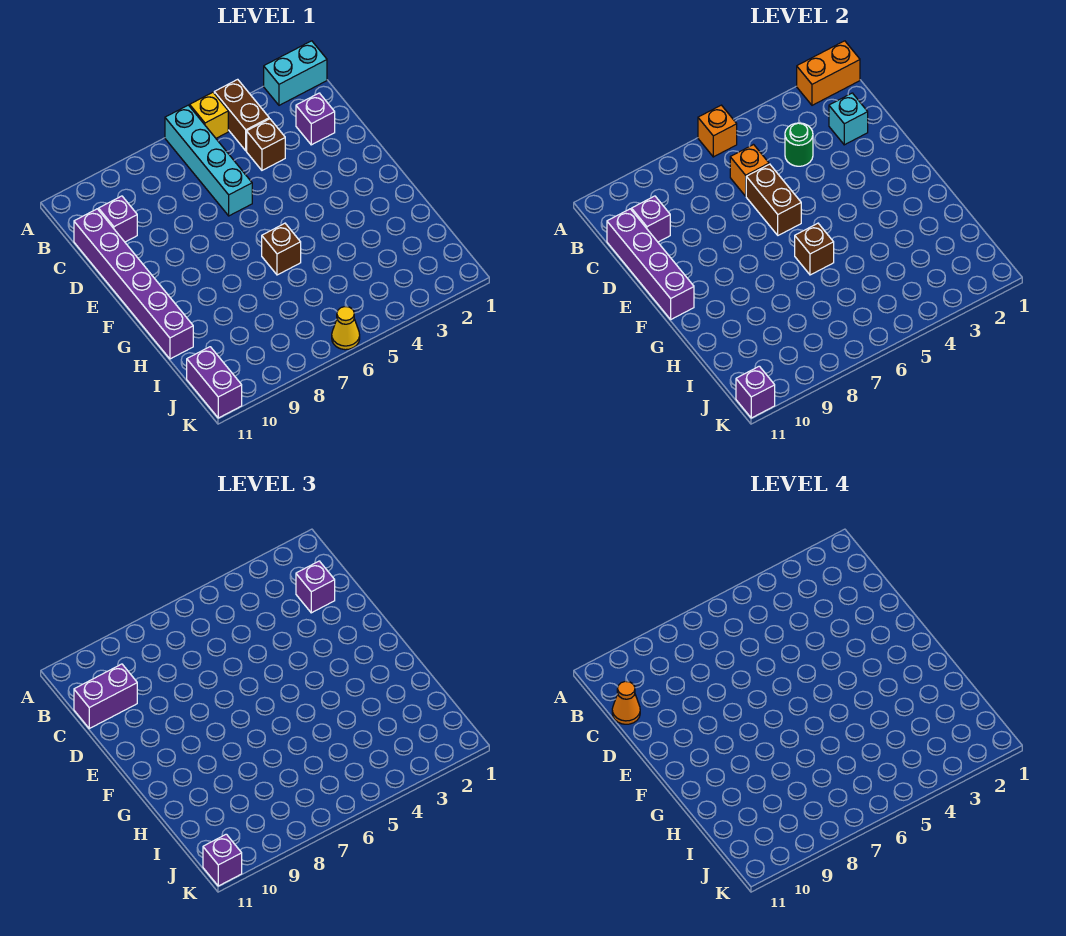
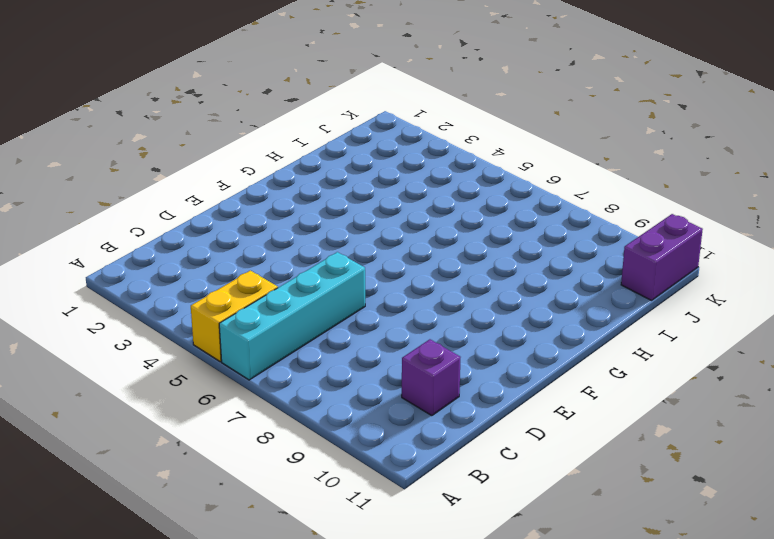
yellow brick A5:B5 level 1 -> yellow brick A5 level 1
none -> cyan brick A1:A2 level 1
none -> brown brick A4:B4 level 1
none -> purple brick C2 level 1

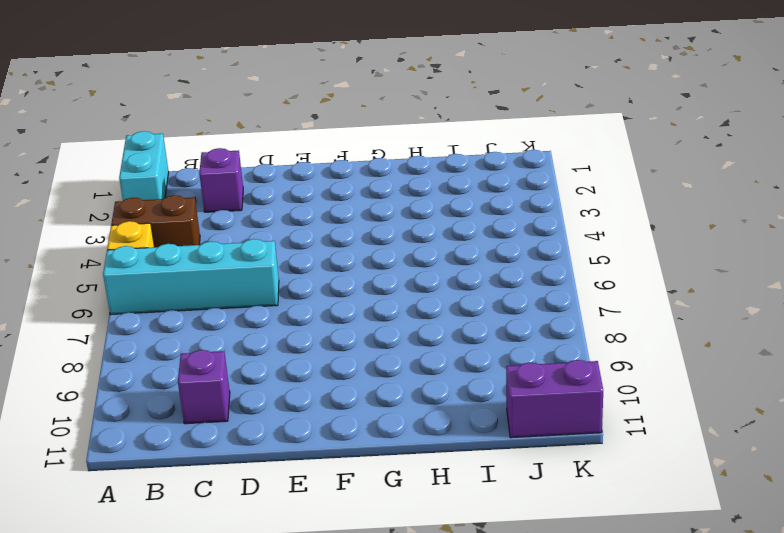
none -> brown brick C4 level 1
none -> purple brick C11:H11 level 1
none -> brown brick G6 level 1

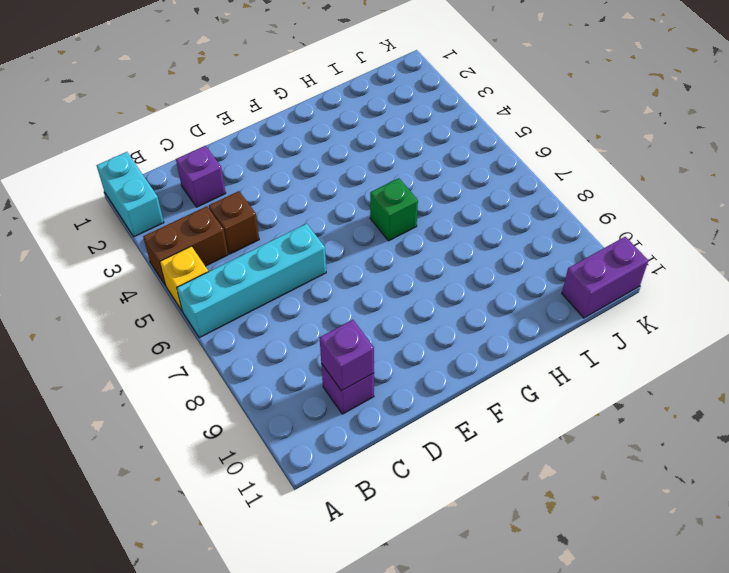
green brick G6 level 1 -> brown brick G6 level 1
none -> purple brick C11:H11 level 1
none -> yellow cone K6 level 1
none -> orange brick A1:A2 level 2

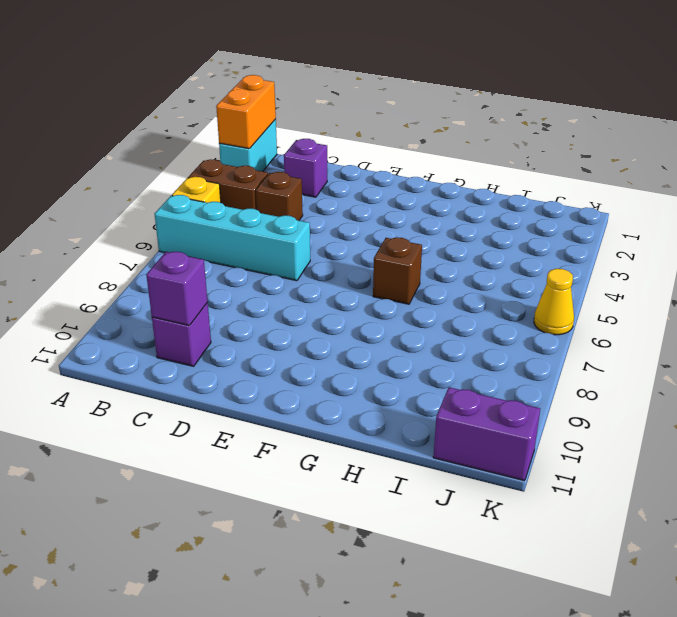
none -> purple brick C11:H11 level 1
none -> orange brick A6 level 2
none -> cyan brick C2 level 2

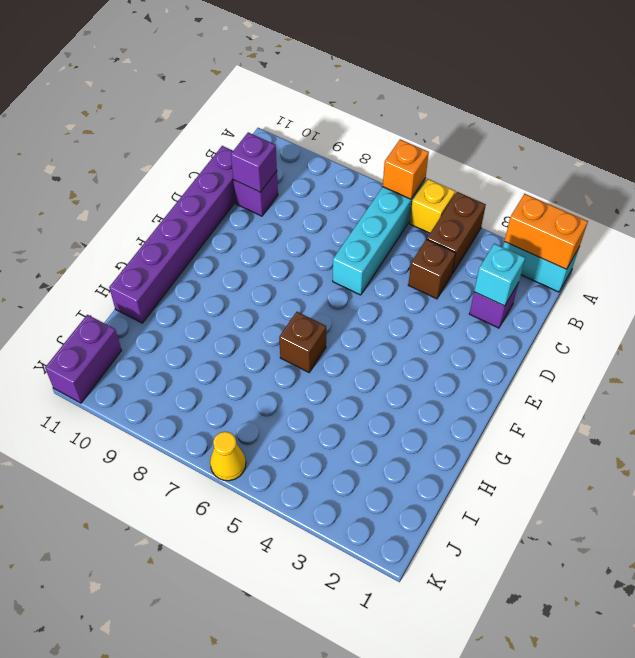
none -> green round brick C4 level 2
none -> orange brick C6 level 2
none -> purple brick C11:F11 level 2

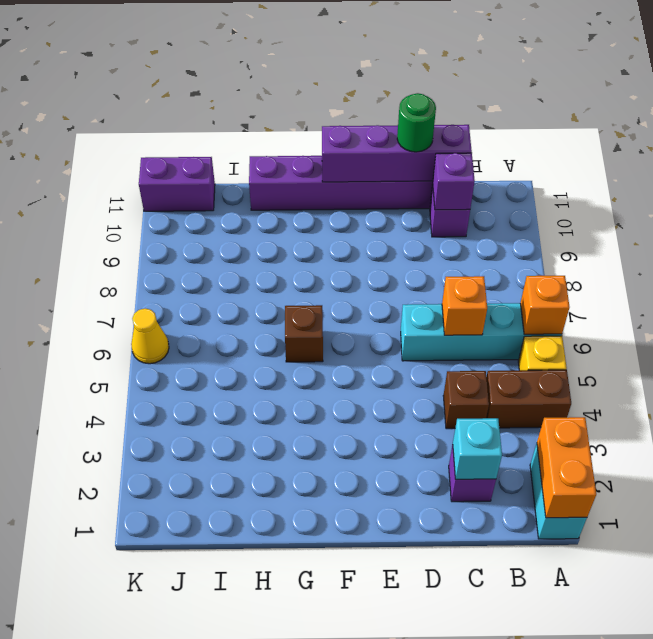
green round brick D11 level 3 -> green round brick C4 level 2
none -> brown brick D6:E6 level 2
none -> brown brick G6 level 2
none -> purple brick K11 level 2

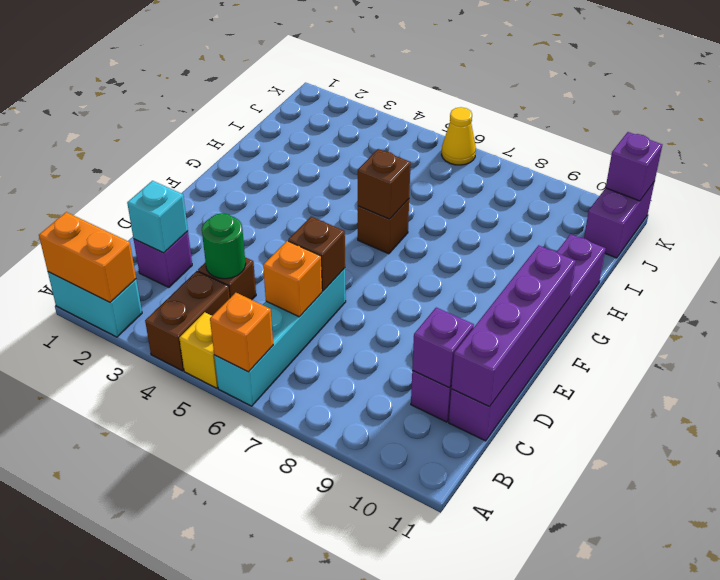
brown brick D6 level 2 -> brown brick D6:E6 level 2
none -> purple brick C2 level 3
none -> purple brick C10:C11 level 3
none -> purple brick K11 level 3

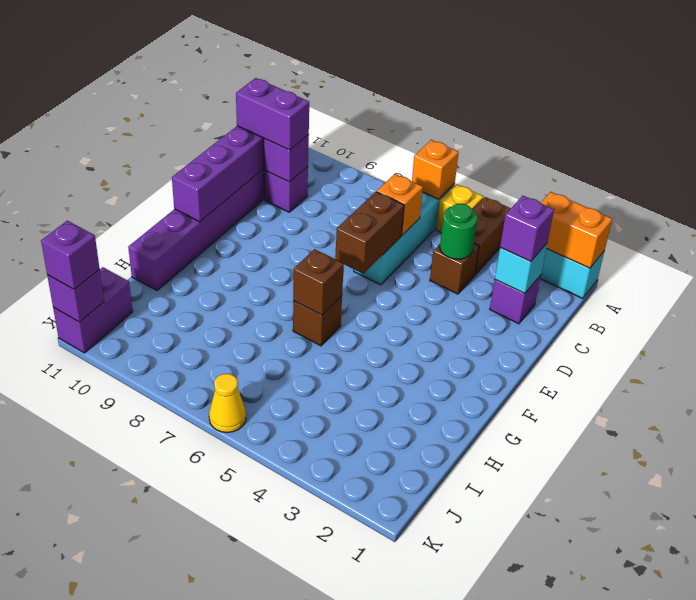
none -> orange cone C11 level 4

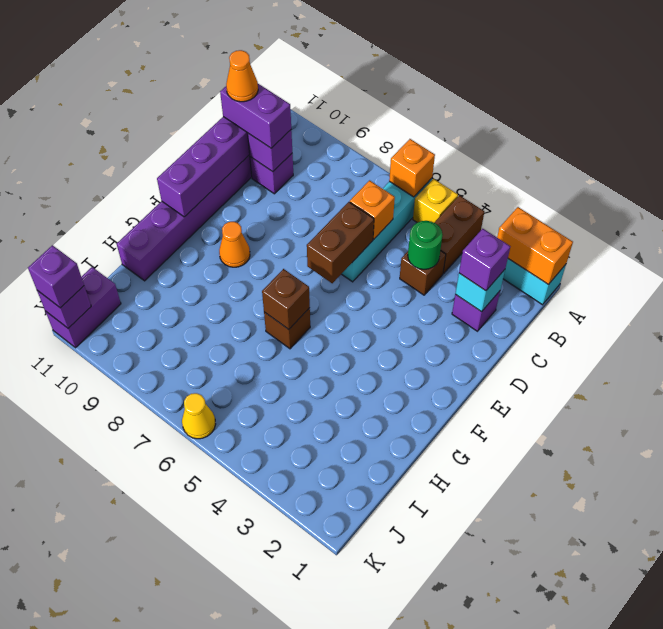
orange cone F9 level 1 -> none

